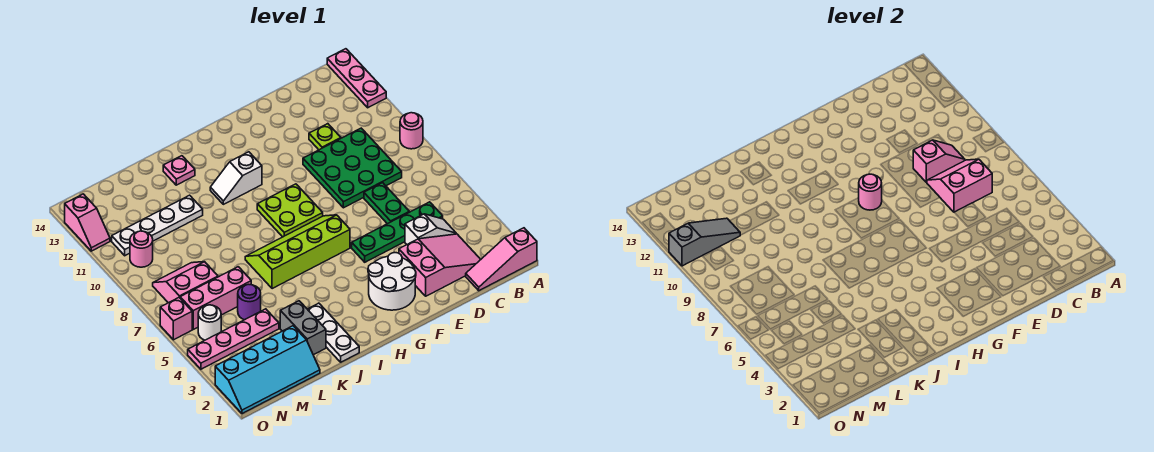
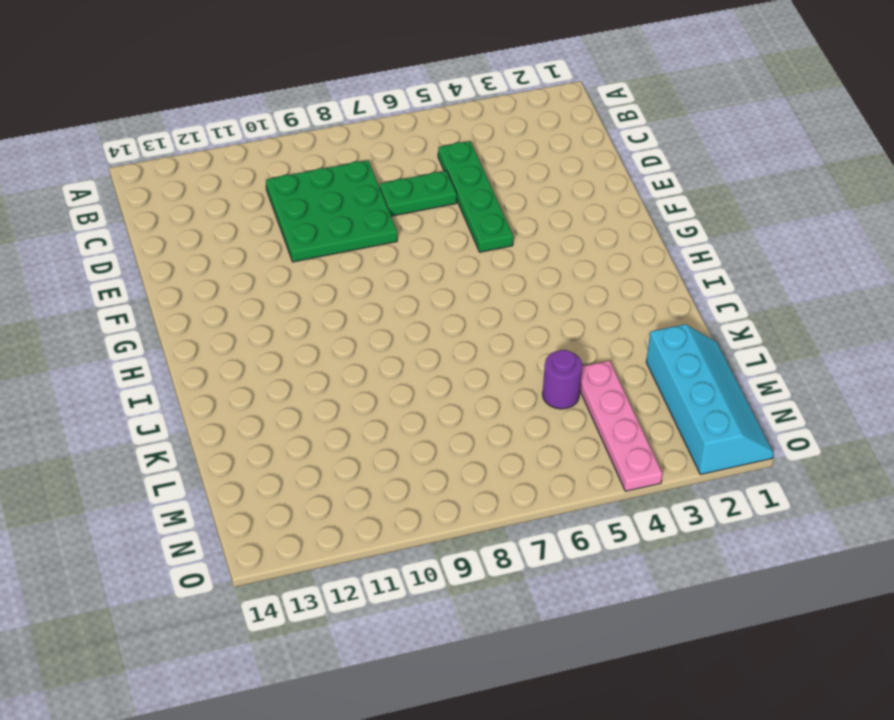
none -> pink slope A1:C1 level 1 top A
none -> pink round brick A9 level 1
none -> pink plate A12:A14 level 1
none -> pink slope C2:E3 level 1 top E

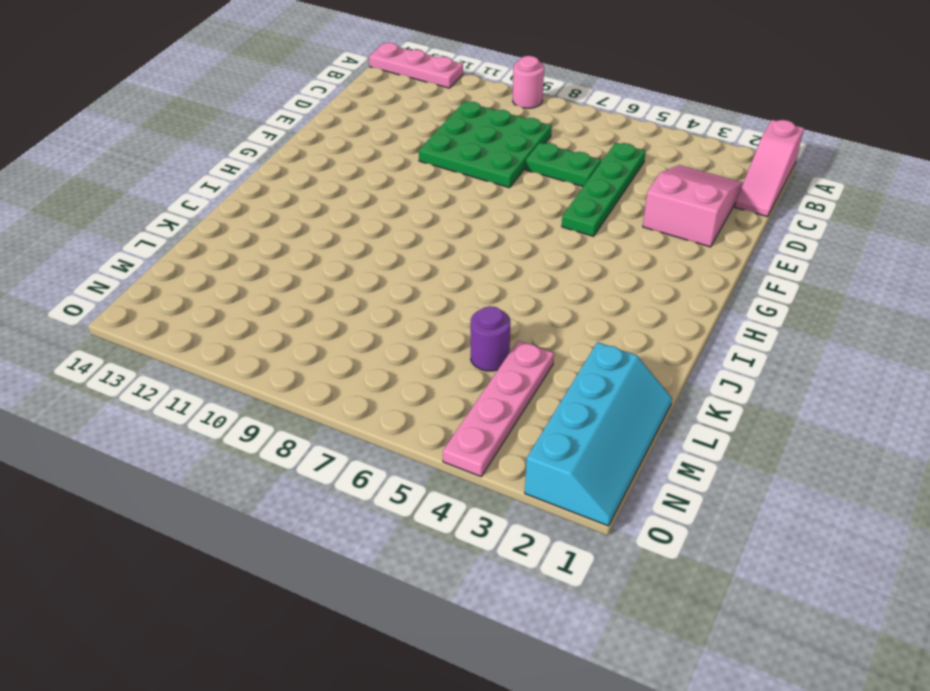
none -> white slope C4:D4 level 1 top D
none -> lime plate D11 level 1
none -> white round brick F2:G3 level 1
none -> lime slope G6:J7 level 1 top 6

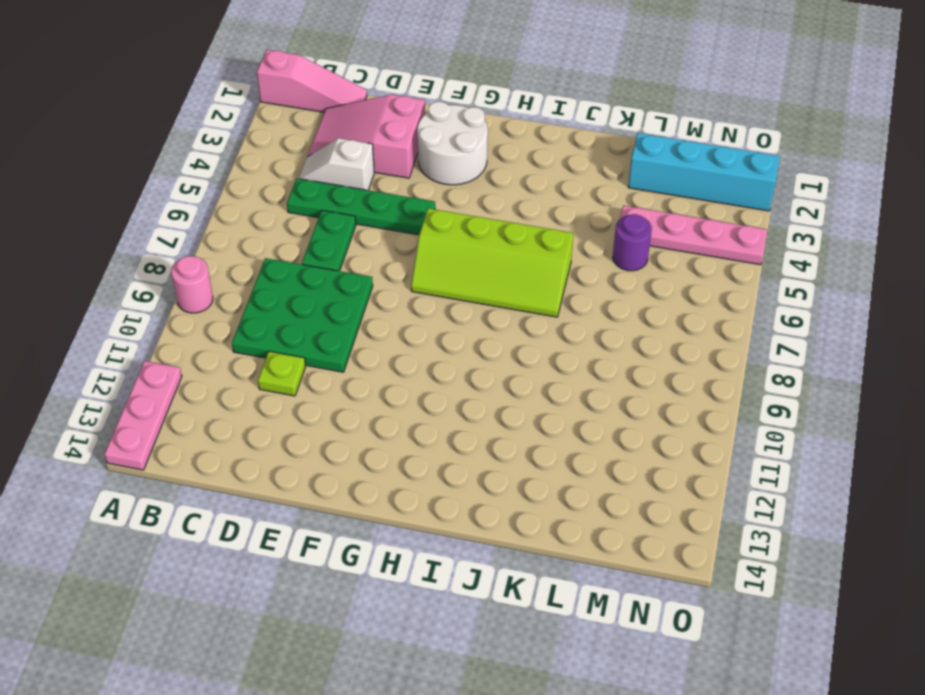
none -> lime plate G8:H9 level 1
none -> white slope H11:I11 level 1 top H
none -> white plate J1:J3 level 1
none -> pink plate J13 level 1

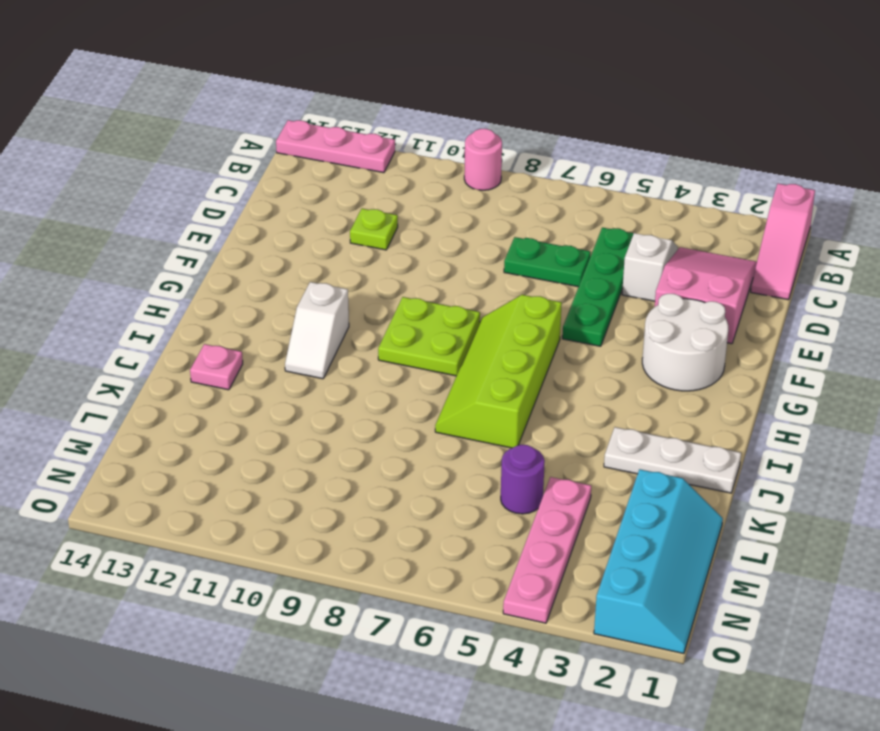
none -> green plate C8:E10 level 1
none -> grey brick K2:K3 level 1
none -> white plate K11:N11 level 1
none -> pink brick L6:N6 level 1

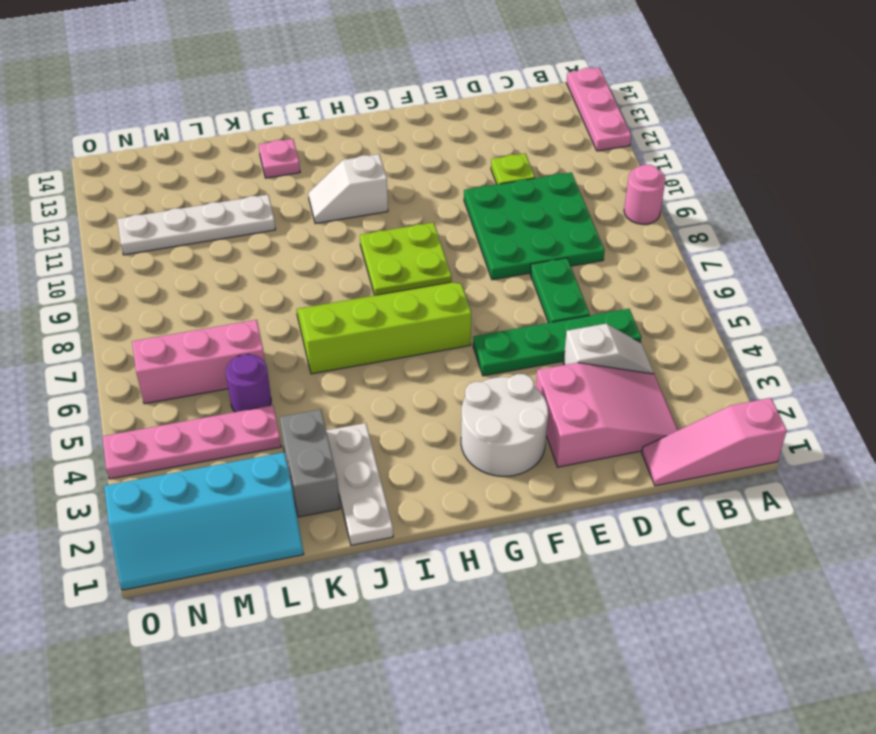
none -> pink slope M7:N8 level 1 top 7
none -> white round brick N5 level 1
none -> pink round brick N10 level 1
none -> pink brick O6 level 1

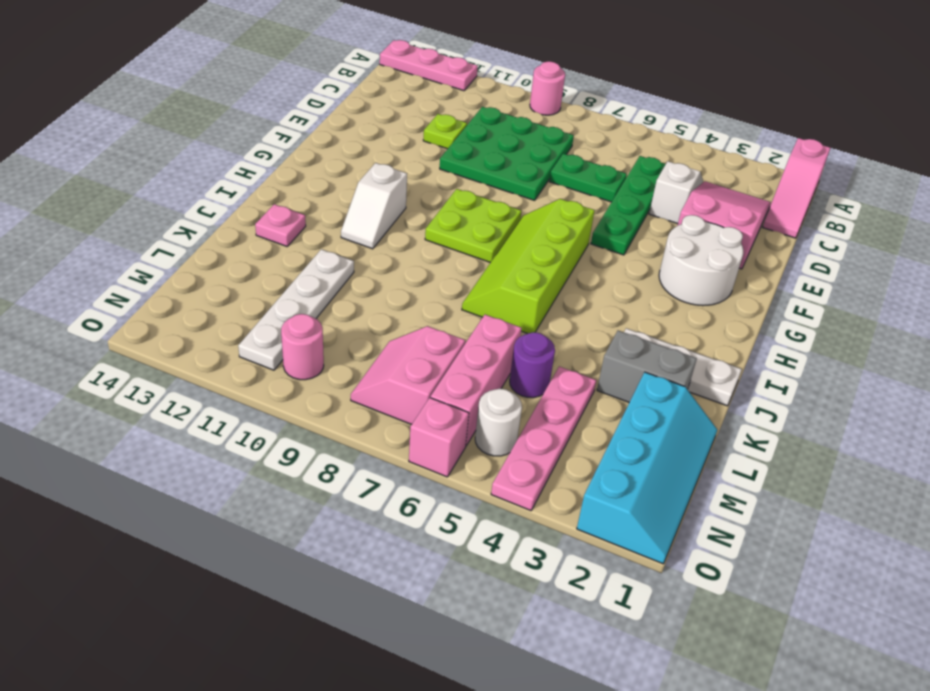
none -> pink slope O12:O13 level 1 top 13
none -> pink slope C7:D8 level 2 top 7
none -> pink slope C9:D9 level 2 top D
none -> pink round brick G9 level 2

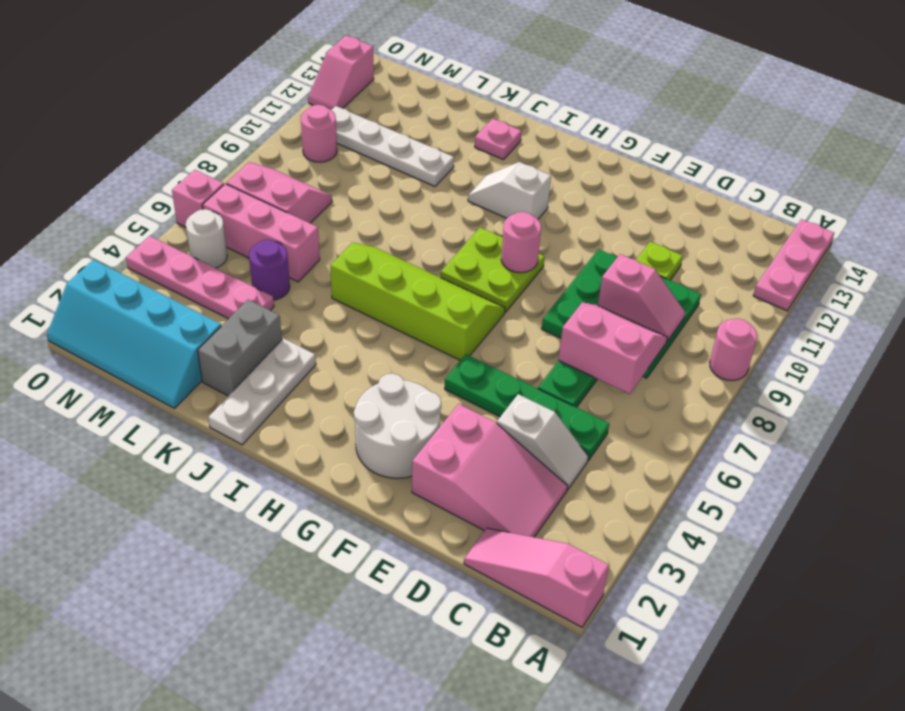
none -> grey slope M11:O11 level 2 top O

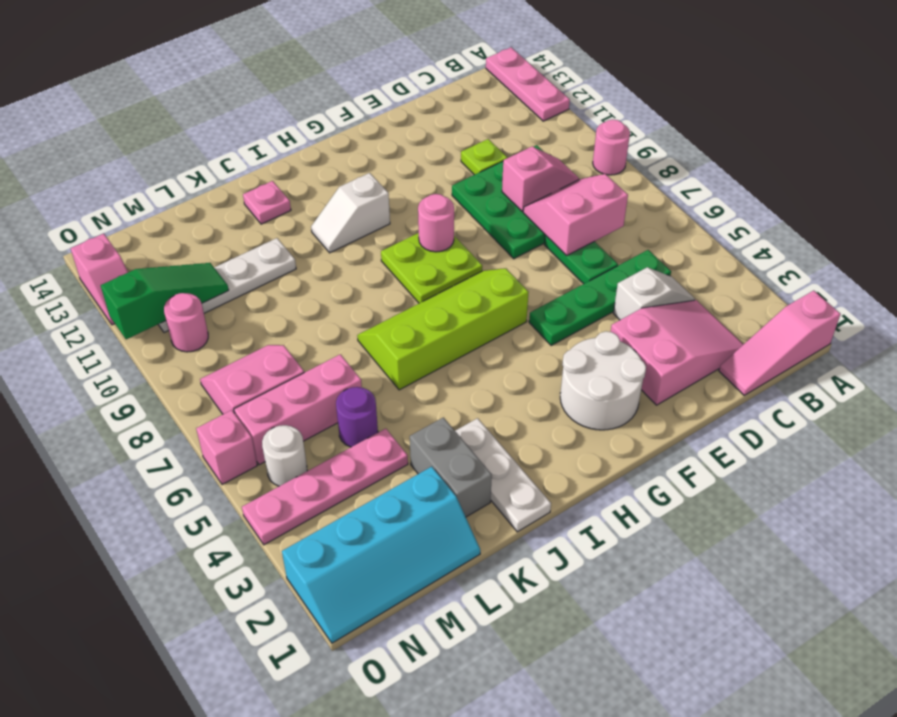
green slope M11:O11 level 2 top O -> grey slope M11:O11 level 2 top O

